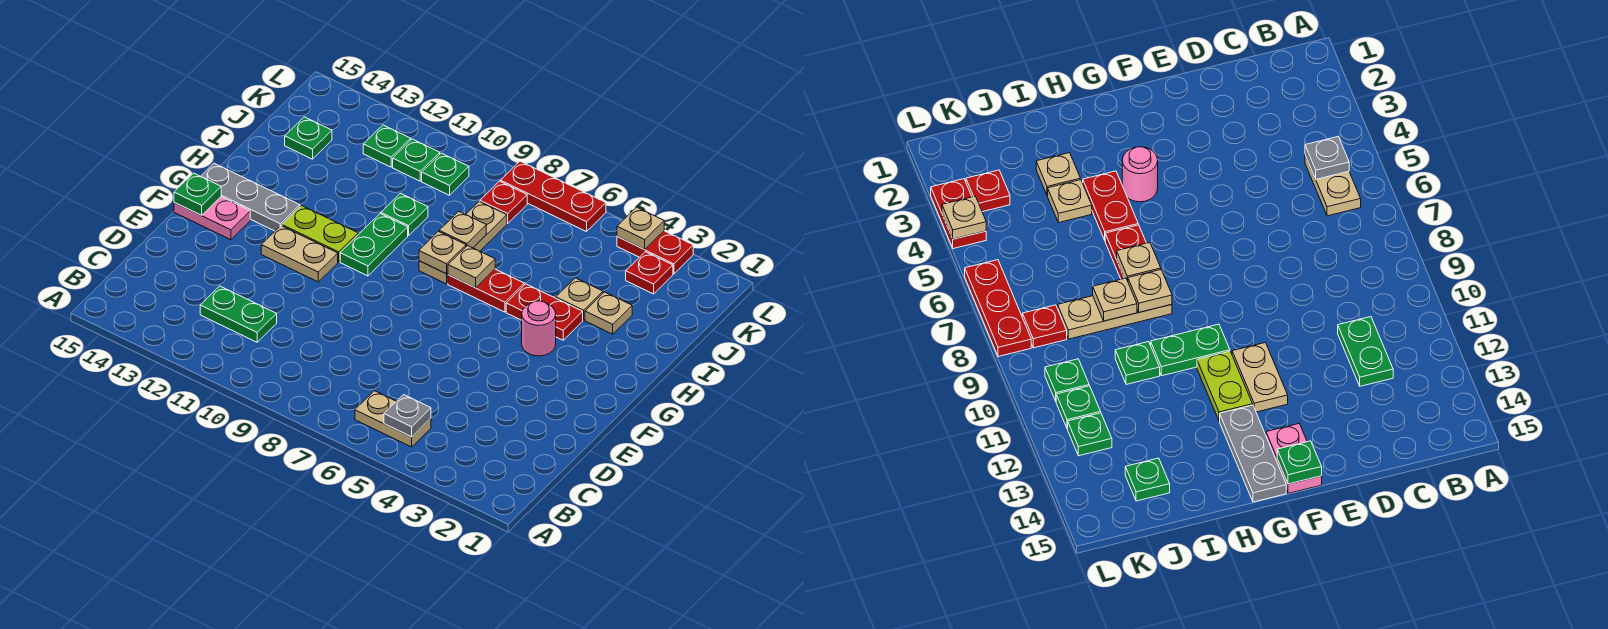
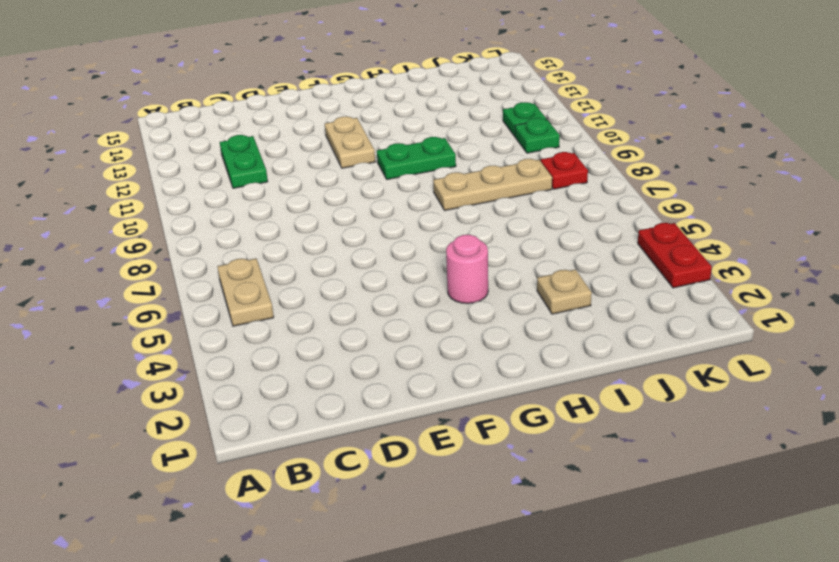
none -> pink plate F14:F15 level 1
none -> lime plate G11:G12 level 1
none -> grey plate G13:G15 level 1

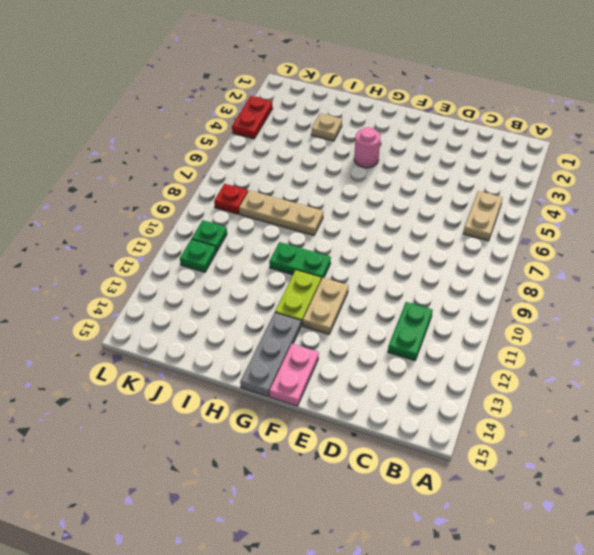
none -> red plate H4:H5 level 1
none -> red plate H6:H7 level 1
none -> tan plate I4 level 1

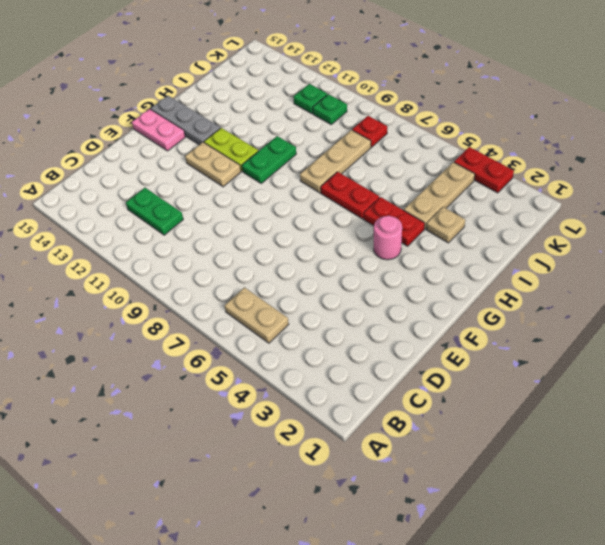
tan plate I4:K4 level 1 -> tan plate I4 level 1
none -> green plate I10 level 1
none -> green plate J14 level 1
none -> red plate K3 level 1

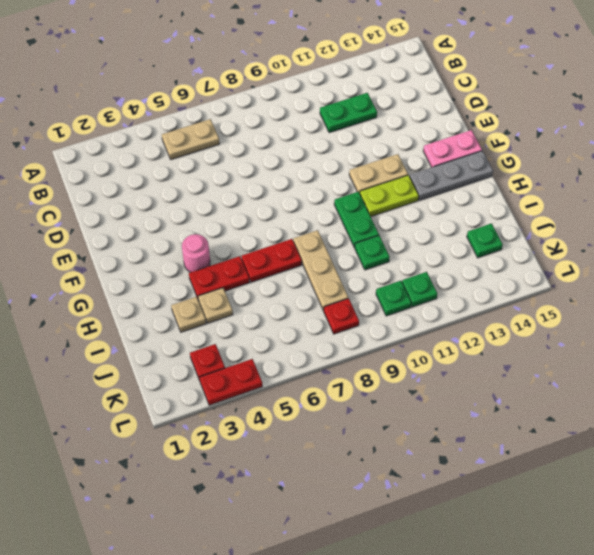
none -> green plate K12 level 1
none -> red plate L6:L8 level 1
none -> grey plate B5 level 2

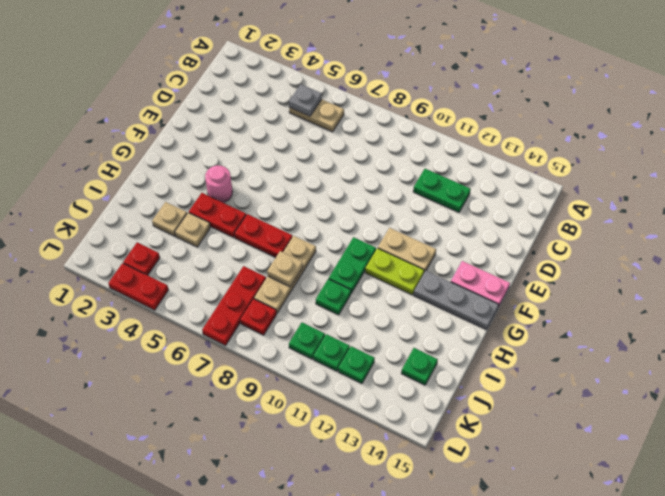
red plate J7:L7 level 1 -> red plate L6:L8 level 1
none -> green plate F15 level 2
none -> tan plate H7 level 2
none -> tan plate H8 level 2

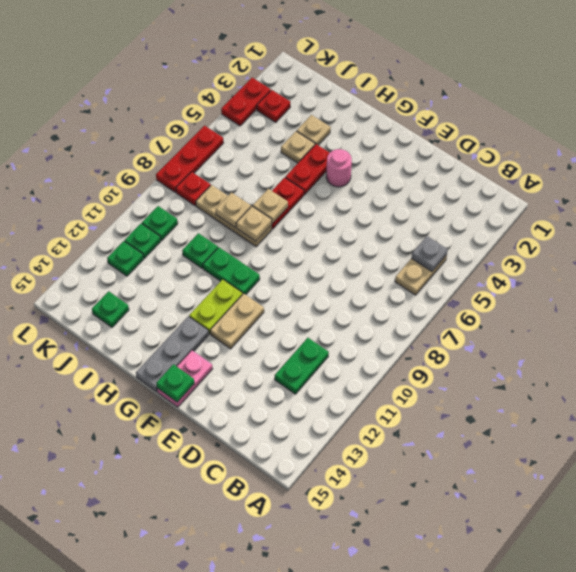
none -> tan plate L4 level 2

